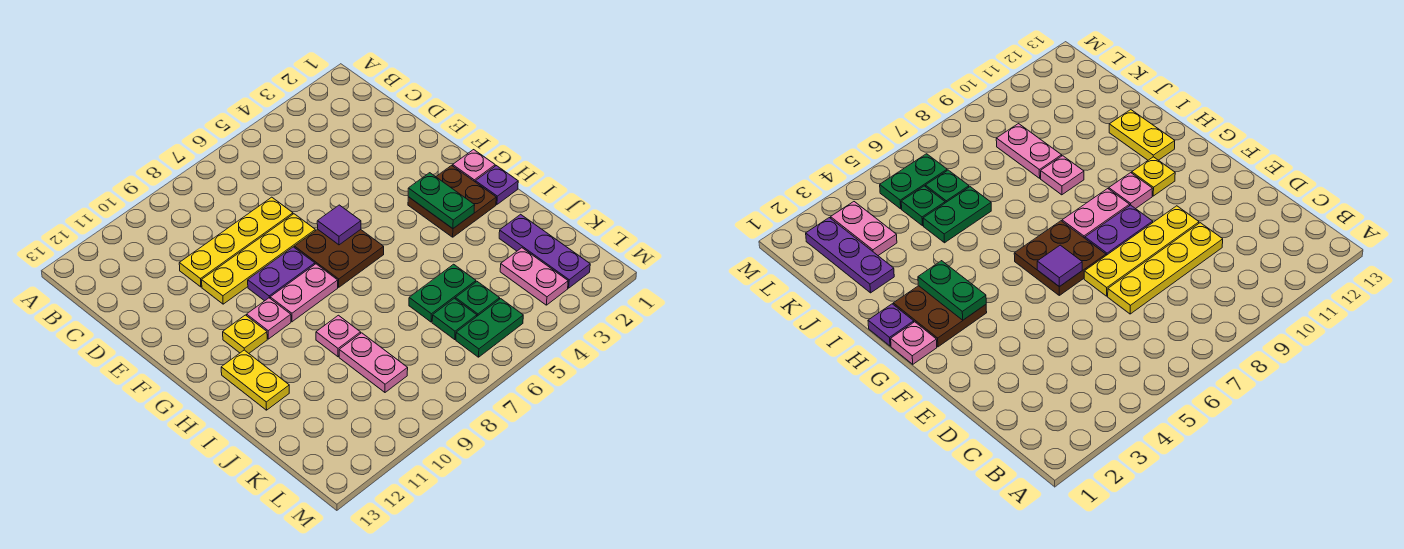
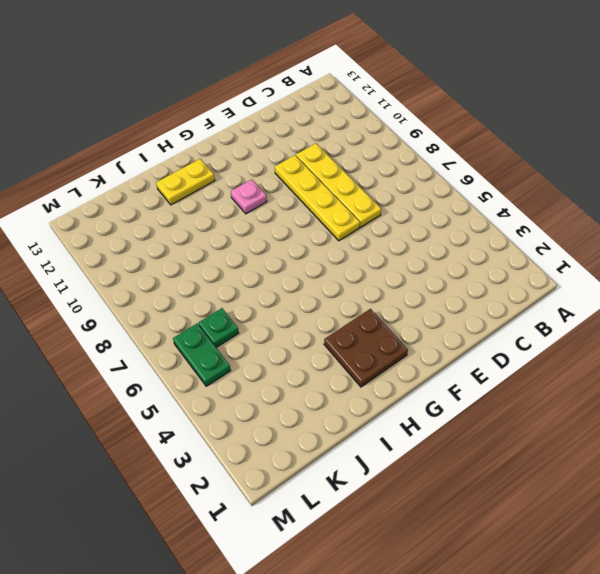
none -> brown plate F6:G7 level 1
none -> purple plate F8:F9 level 1
none -> pink plate G1 level 1

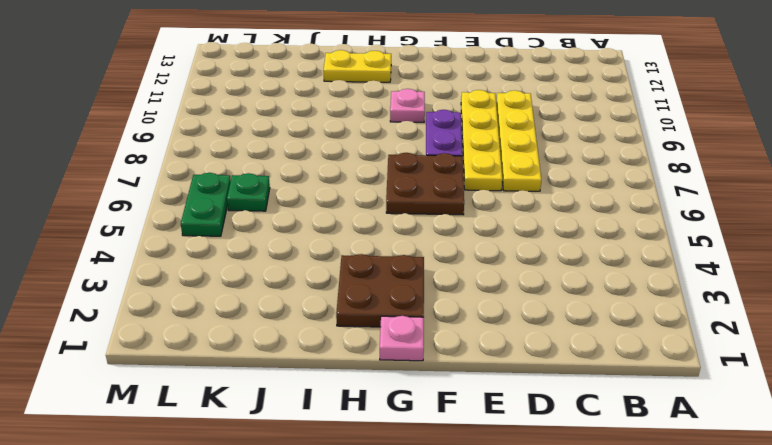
none -> pink plate G8:G9 level 1
none -> yellow plate G11 level 1
none -> purple plate H1 level 1

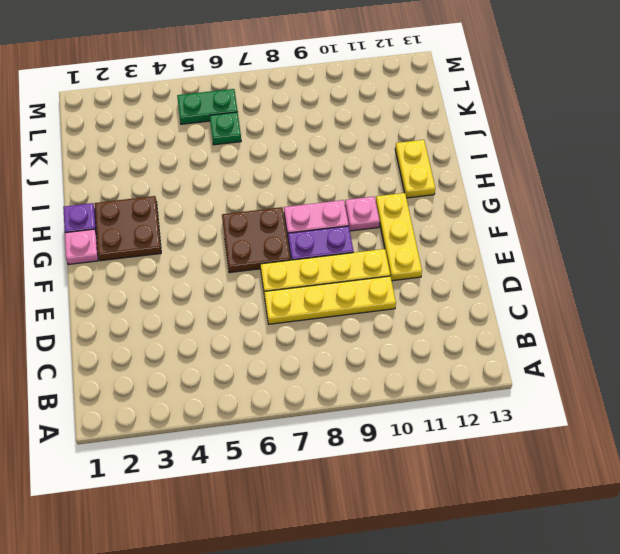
yellow plate E11:G11 level 1 -> yellow plate G11 level 1
none -> pink plate I9 level 1
none -> purple plate J2:L2 level 1
none -> green plate J5:J6 level 1

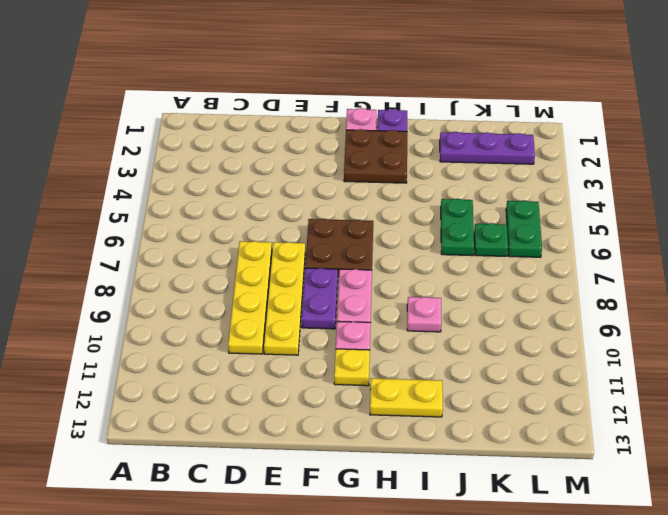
none -> pink plate J9:K9 level 1
none -> pink plate K3:L3 level 1
none -> green plate K5 level 1

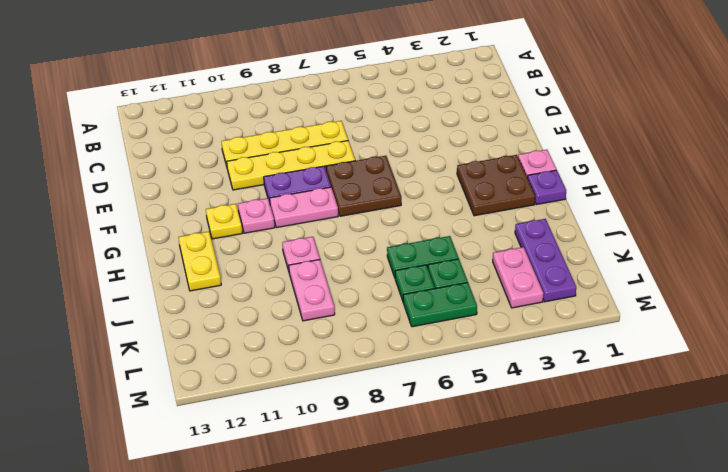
none -> purple tile F6 level 2
none -> green plate G3:H3 level 2

